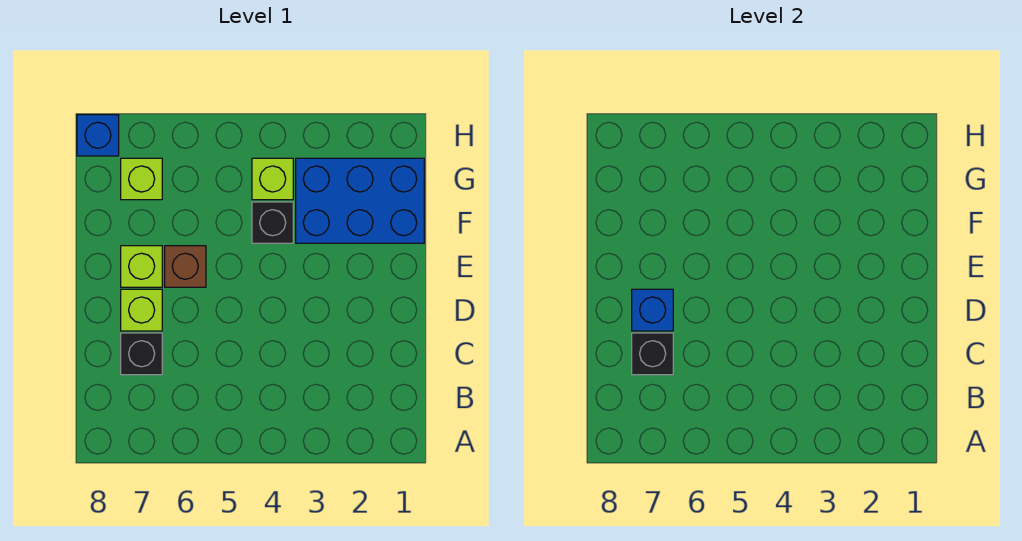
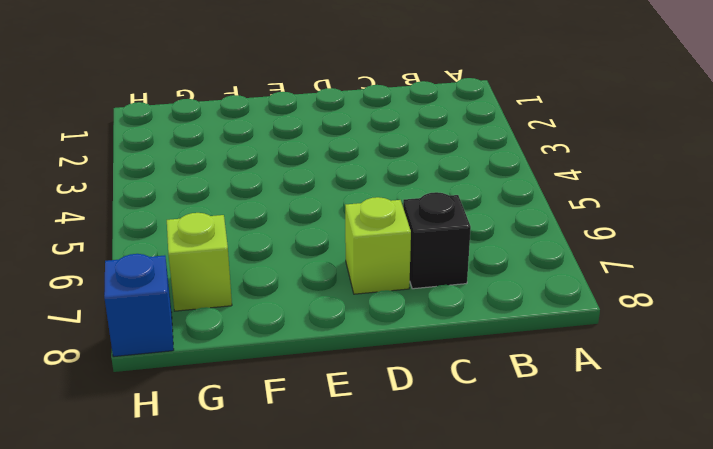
none -> brown brick E6 level 1
none -> lime brick E7 level 1

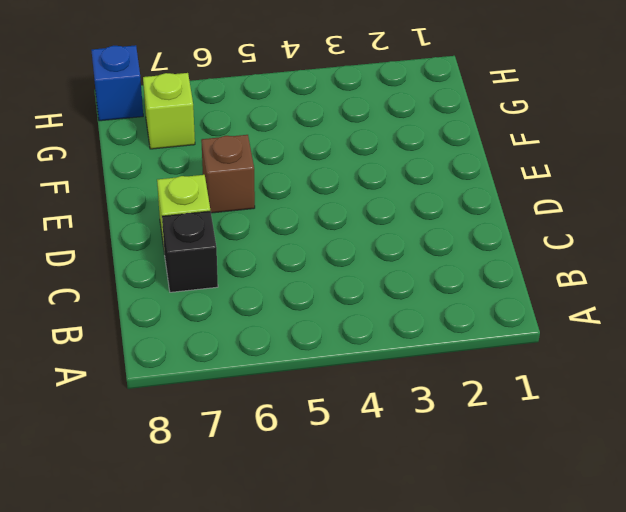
none -> lime brick E7 level 1
none -> blue brick F1:G3 level 1

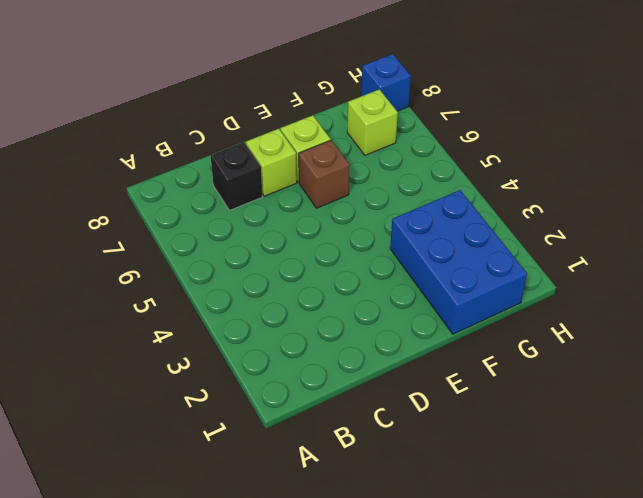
none -> black brick F4 level 1
none -> lime brick G4 level 1

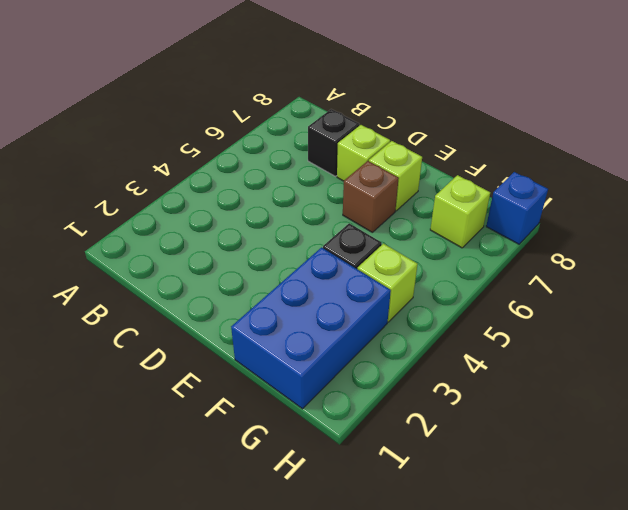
none -> black brick C7 level 2
none -> blue brick D7 level 2

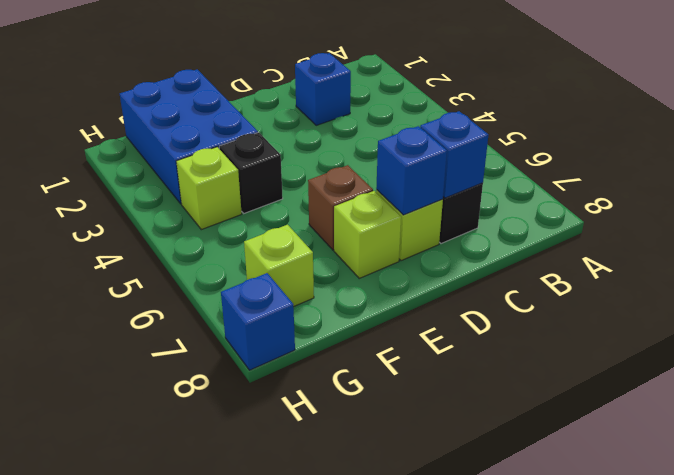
blue brick C2 level 1 -> none
blue brick C7 level 2 -> black brick C7 level 2

